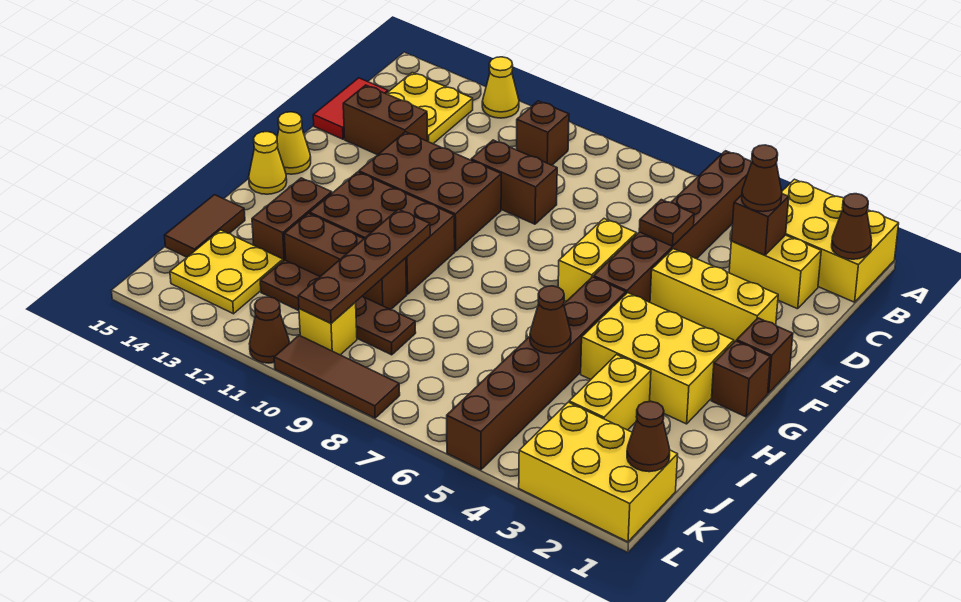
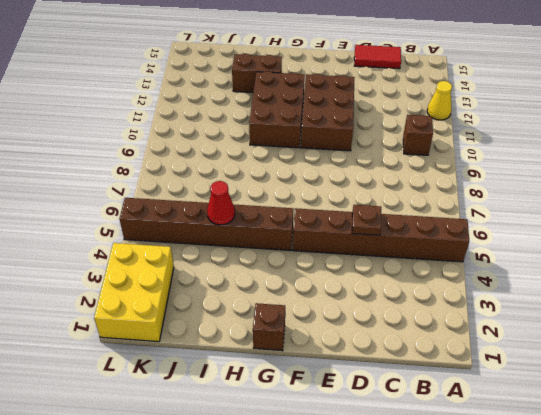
red cone I5 level 2 -> brown cone I5 level 2
none -> yellow brick A1:B3 level 1
none -> yellow plate B13:C14 level 1
none -> yellow brick C2:C3 level 1
none -> brown brick D9:D10 level 1

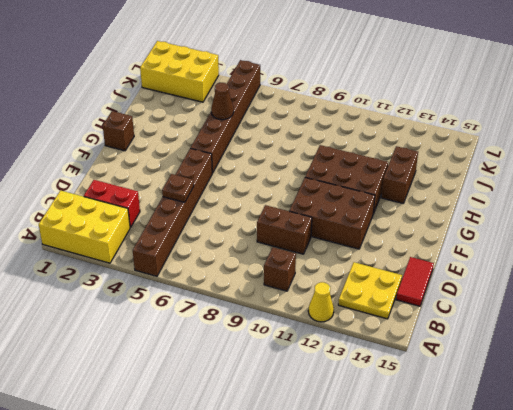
red brick C2:C3 level 1 -> yellow brick C2:C3 level 1
none -> brown brick D13:D14 level 1
none -> yellow brick E2:E4 level 1
none -> yellow brick E6:F6 level 1
none -> brown brick F1 level 1

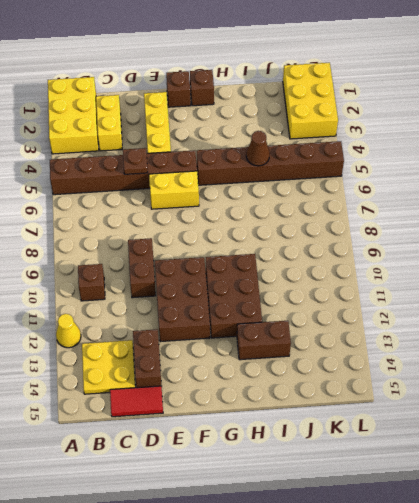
none -> yellow cone F15 level 1
none -> yellow brick G2:H4 level 1
none -> yellow cone G15 level 1
none -> yellow brick I3:J3 level 1

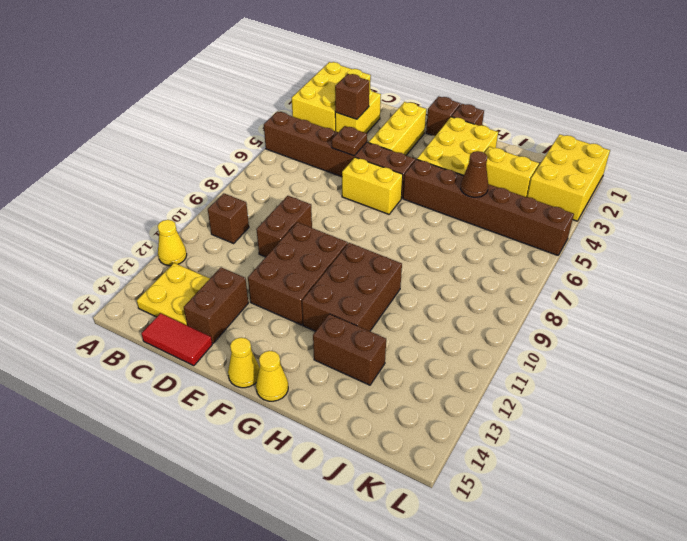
none -> brown brick I10:I12 level 1
none -> brown tile I15:J15 level 1
none -> brown plate J9:J12 level 1
none -> yellow plate J13:K14 level 1

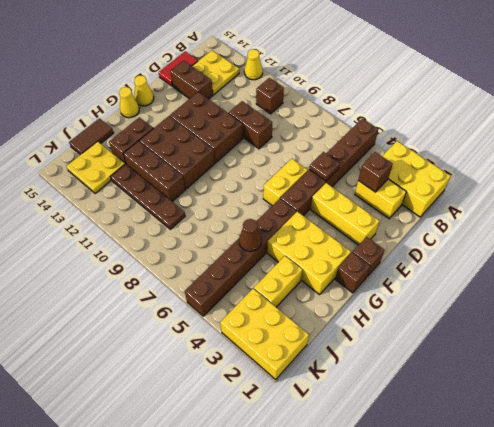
none -> yellow brick K10 level 1
none -> brown tile L8:L10 level 1
none -> brown cone L11 level 1
none -> brown cone B1 level 2

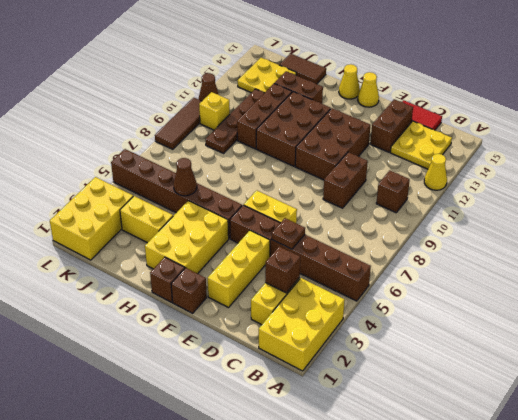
none -> brown cone B1 level 2
none -> brown plate H10:K10 level 2
none -> brown cone K1 level 2
none -> brown cone C3 level 3

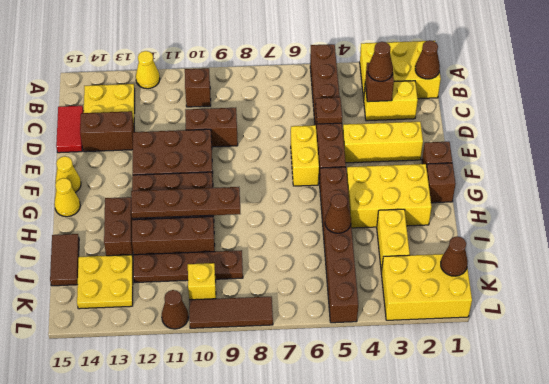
brown plate H9:H12 level 2 -> brown plate H10:K10 level 2

